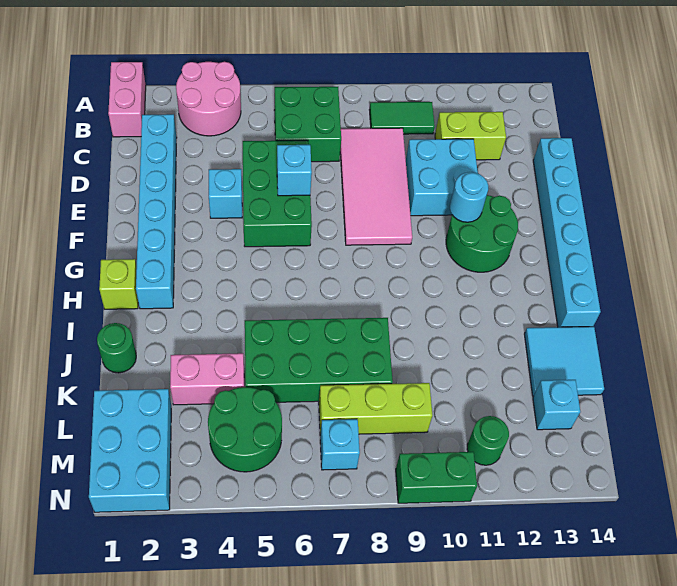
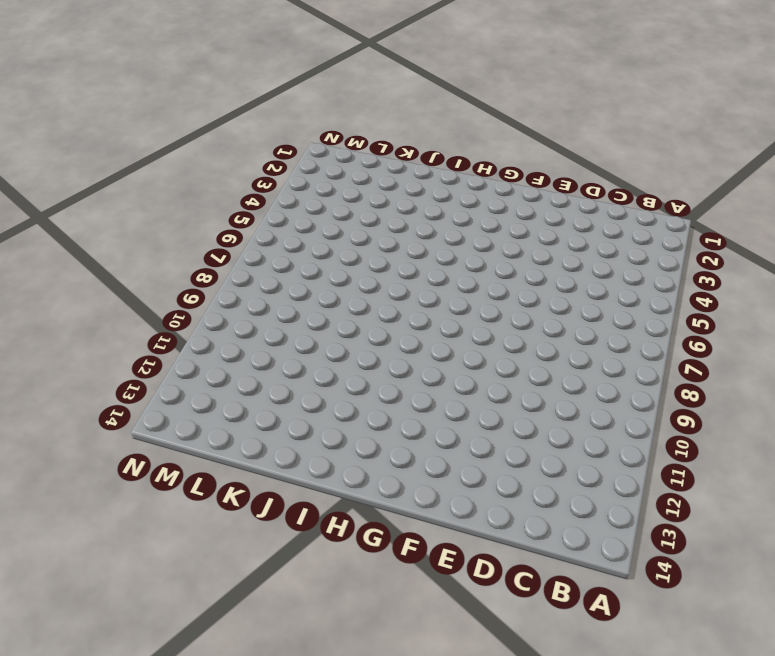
none -> pink brick A1:B1 level 1
none -> pink round brick A3:B4 level 1
none -> green brick B6:C7 level 1

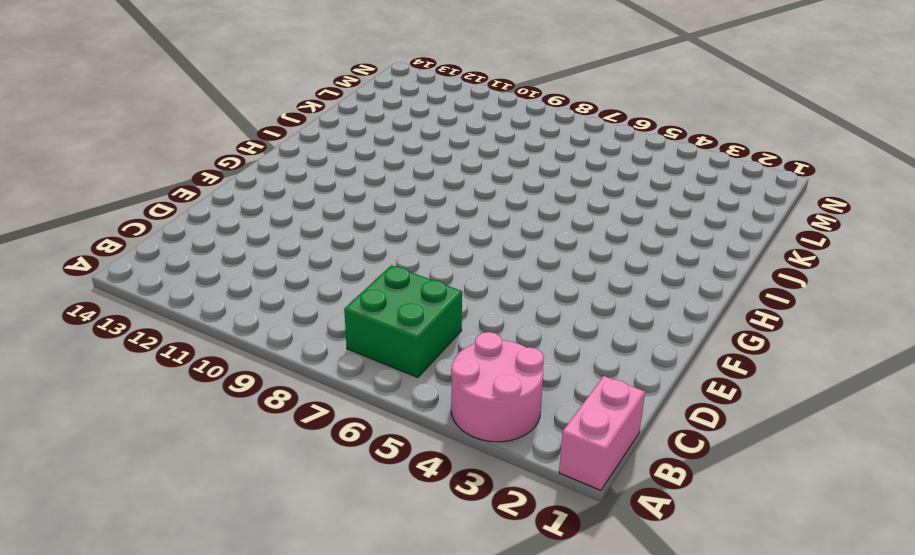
none -> green tile B9:B10 level 1
none -> cyan brick C2:H2 level 1
none -> pink tile C8:F9 level 1

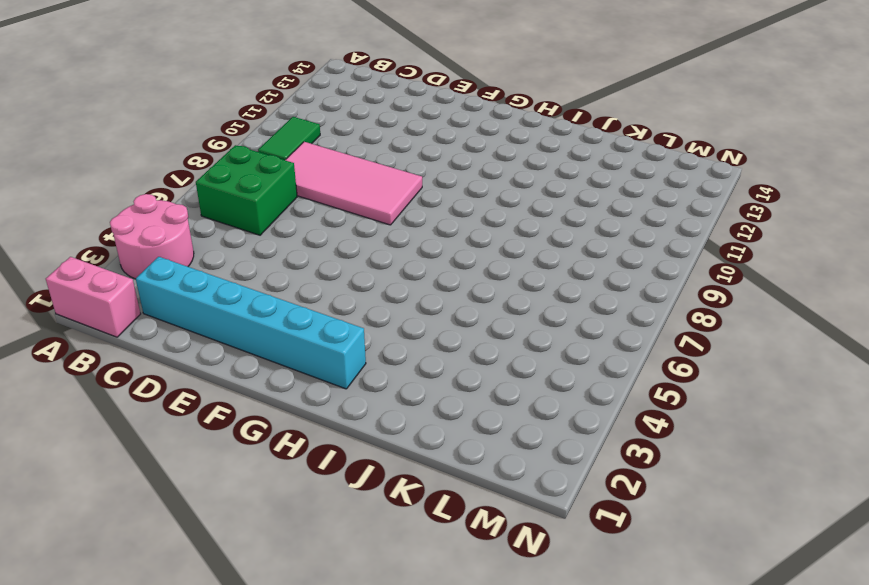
none -> lime brick C11:C12 level 1
none -> green brick D5:F6 level 1
none -> cyan brick D10:E11 level 1

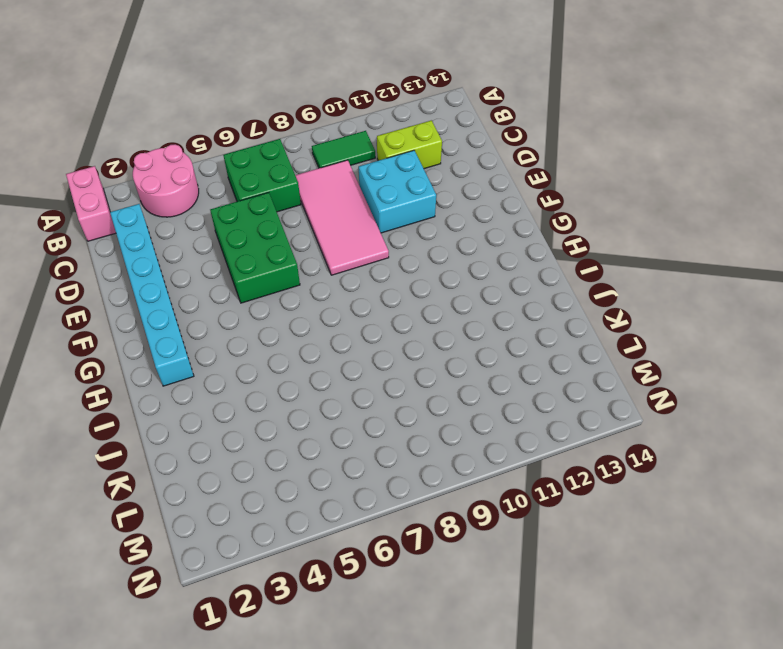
none -> cyan brick D14:I14 level 1
none -> cyan brick E4 level 1
none -> green round brick F11:G12 level 1

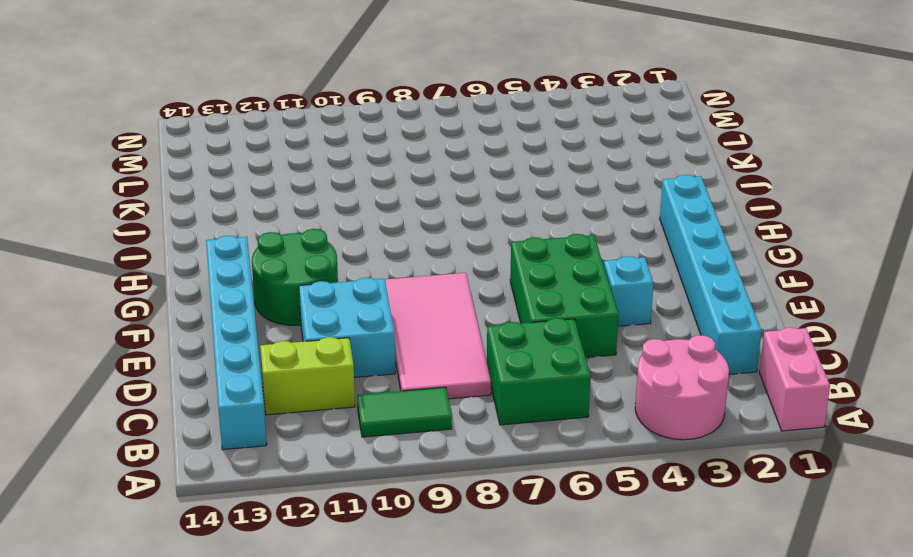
cyan brick B13:G13 level 1 -> cyan brick D14:I14 level 1
none -> lime brick H1 level 1
none -> green round brick J1 level 1
none -> green brick J5:K8 level 1

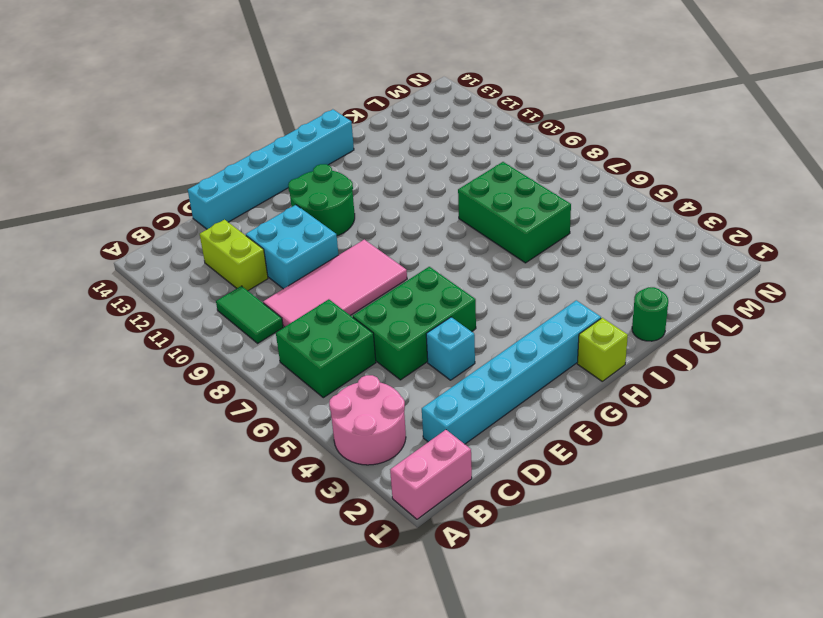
green brick J6:K8 level 1 -> green brick J5:K8 level 1
none -> cyan tile J13:K14 level 1
none -> pink brick K3:K4 level 1
none -> cyan brick L1:N2 level 1

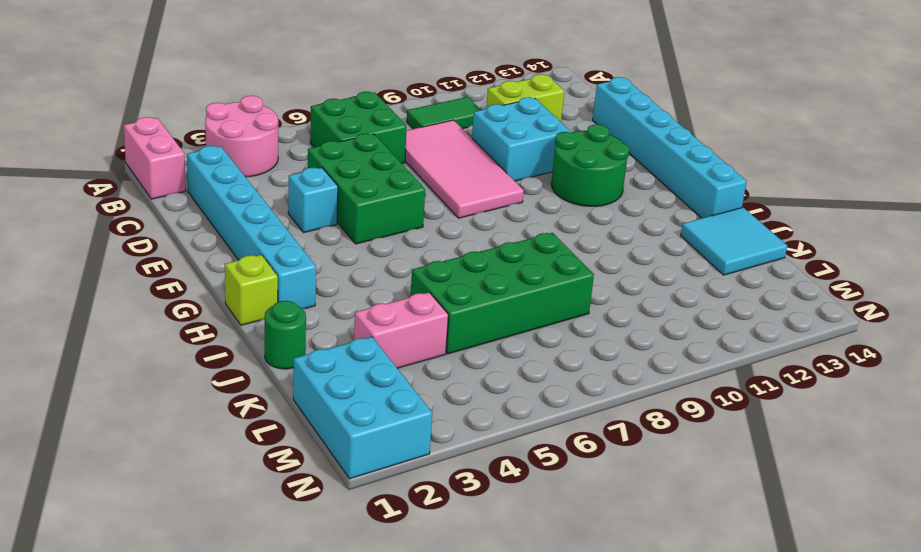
none -> green round brick L4:M5 level 1
none -> lime brick L7:L9 level 1
none -> cyan brick L13 level 1

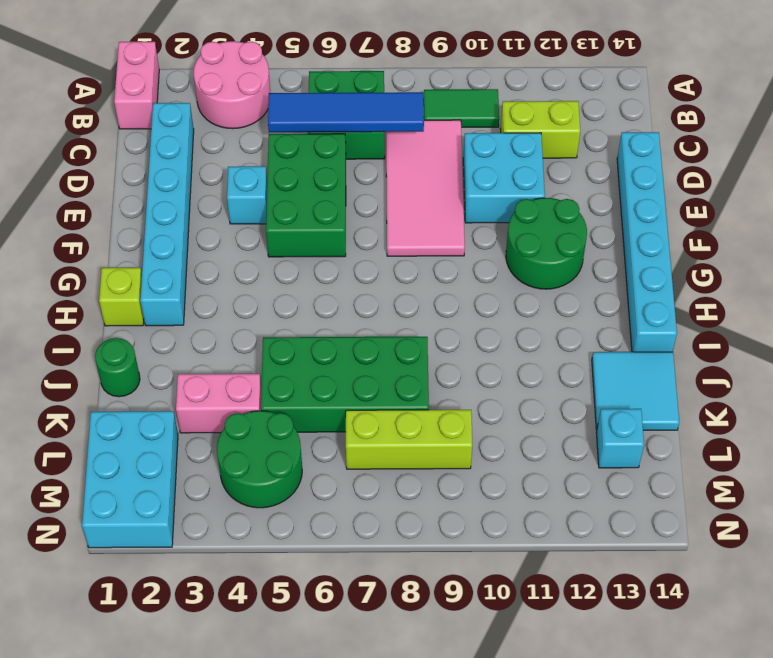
blue tile C5:C8 level 2 -> none
none -> cyan brick M7 level 1
none -> green round brick M11 level 1
none -> green brick N9:N10 level 1

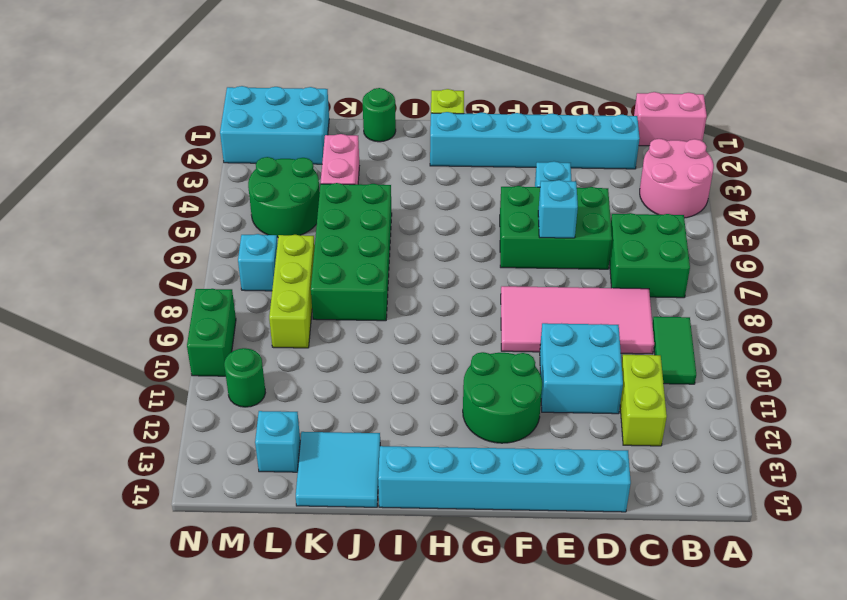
none -> cyan round brick F11 level 2

